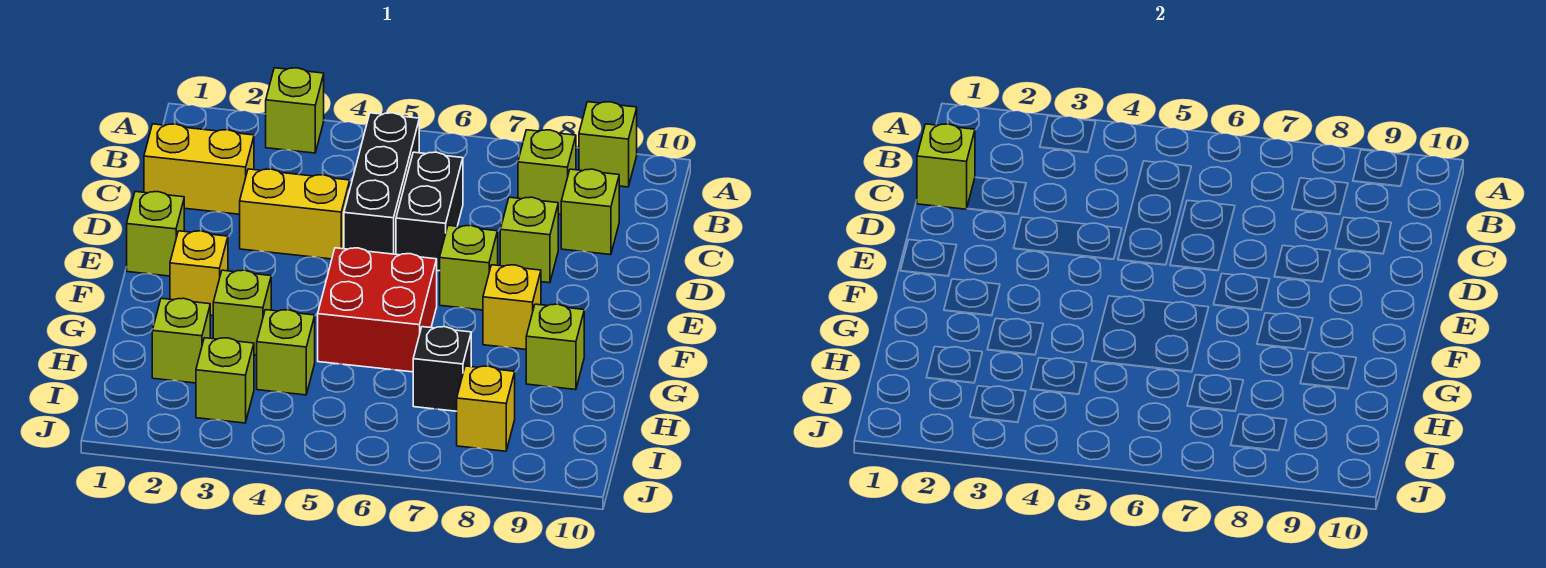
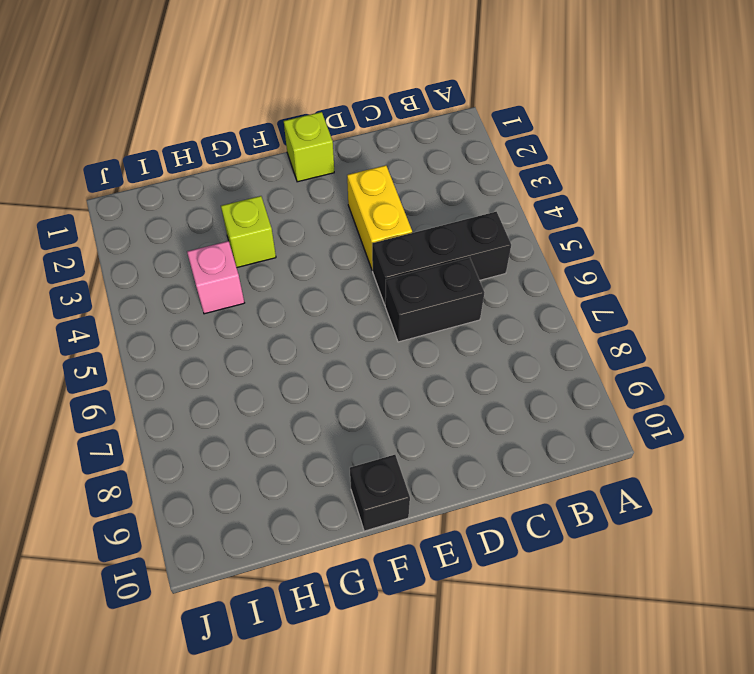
black brick F10 level 1 -> black brick H7 level 1
pink brick H4 level 1 -> lime brick H4 level 1
none -> lime brick A3 level 1
none -> lime brick A9 level 1
none -> lime brick B8 level 1

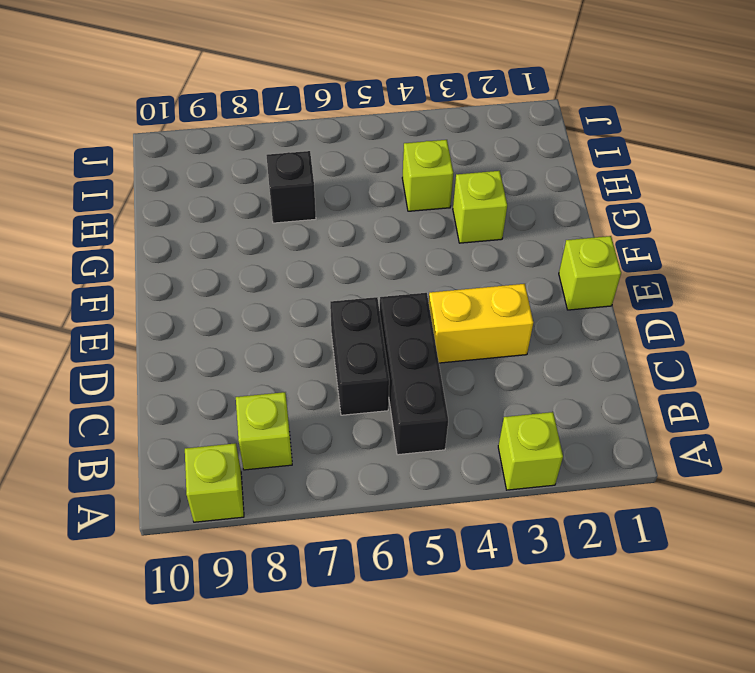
none -> yellow brick C1:C2 level 1
none -> lime brick C9 level 1
none -> lime brick D8 level 1

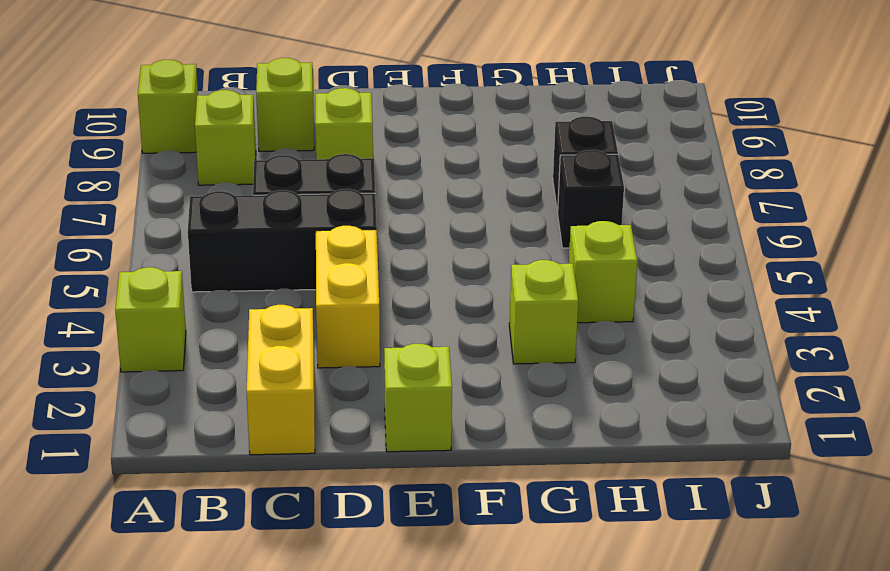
black brick H6 level 1 -> none
none -> lime brick E7 level 1
none -> yellow brick F2 level 1
none -> red brick F5:G6 level 1

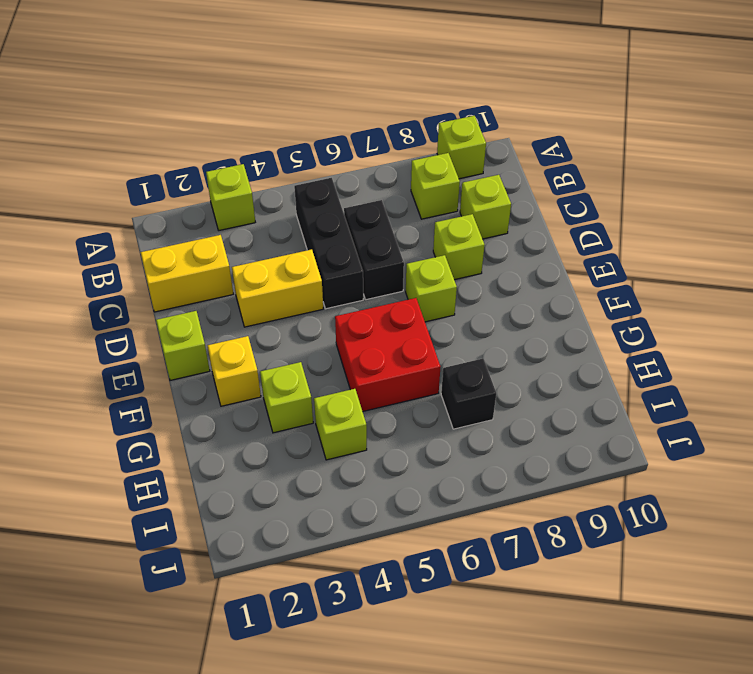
none -> yellow brick F8 level 1
none -> lime brick G9 level 1
none -> lime brick H2 level 1

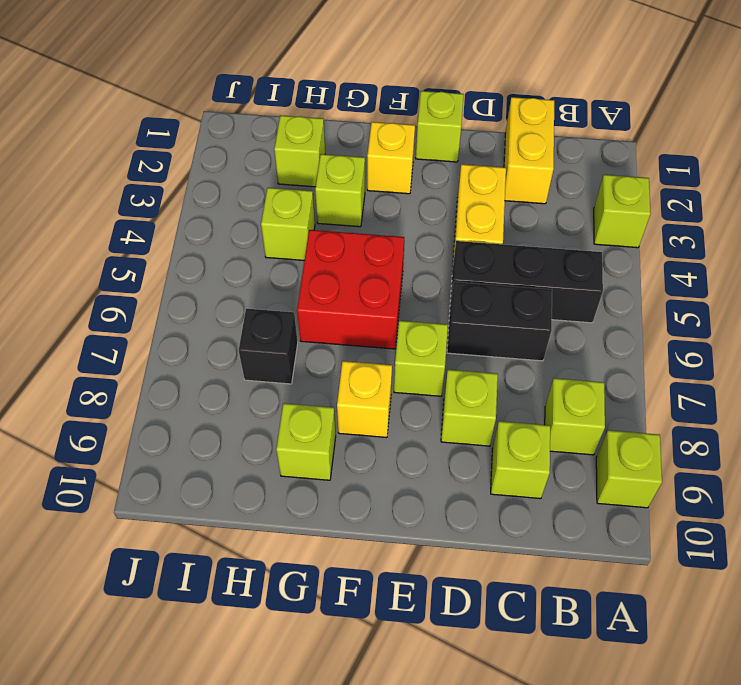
none -> lime brick I3 level 1
none -> yellow brick I8 level 1
none -> lime brick C1 level 2

